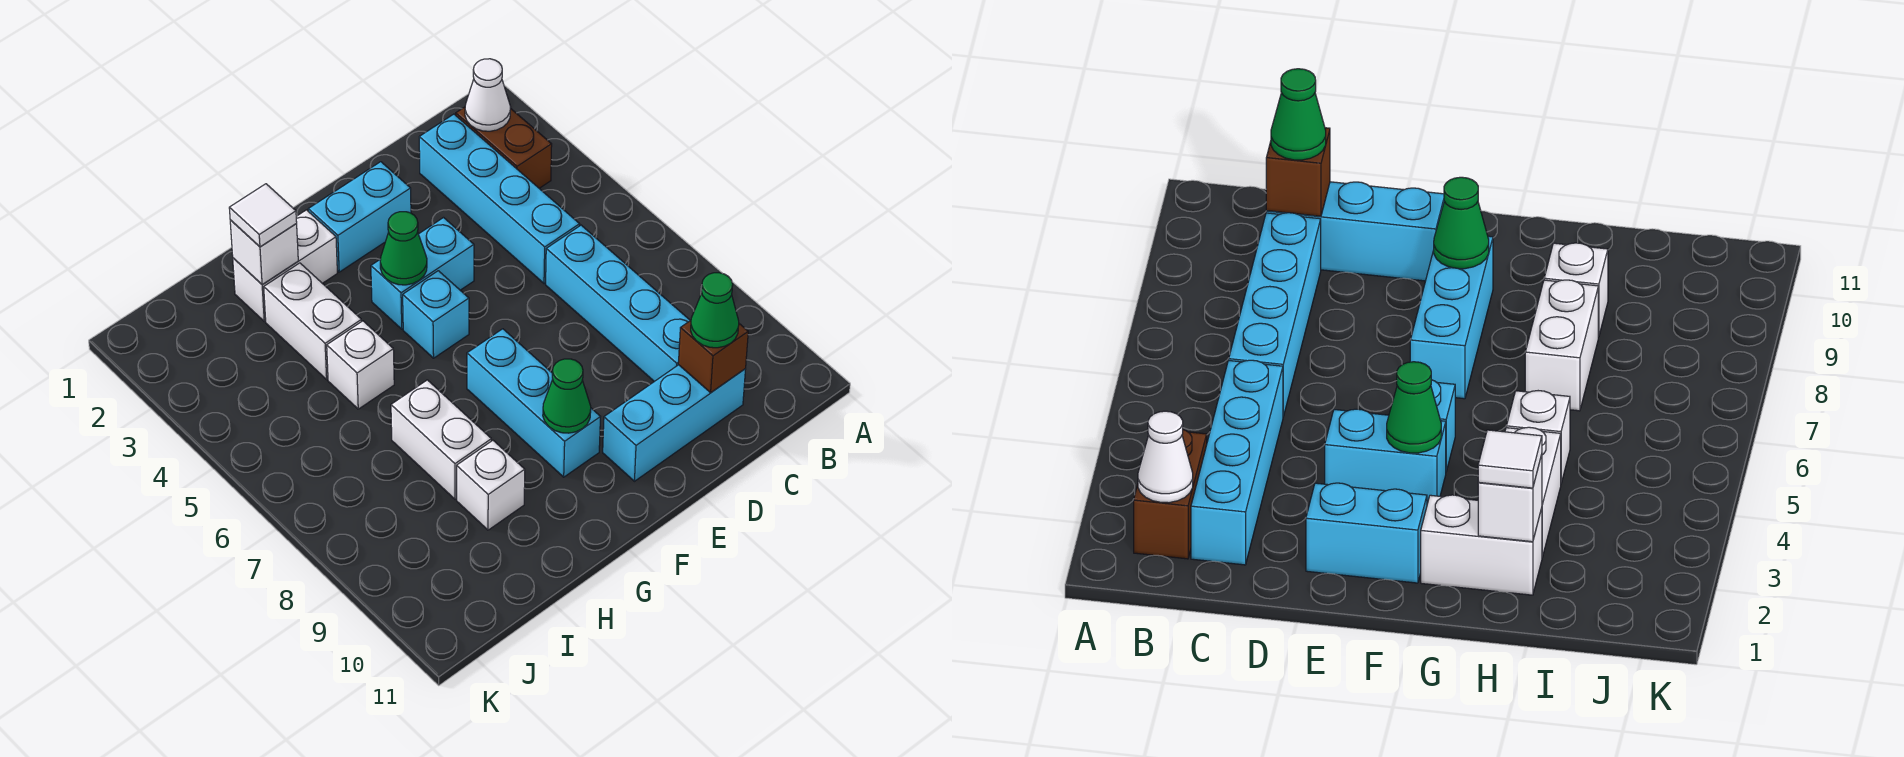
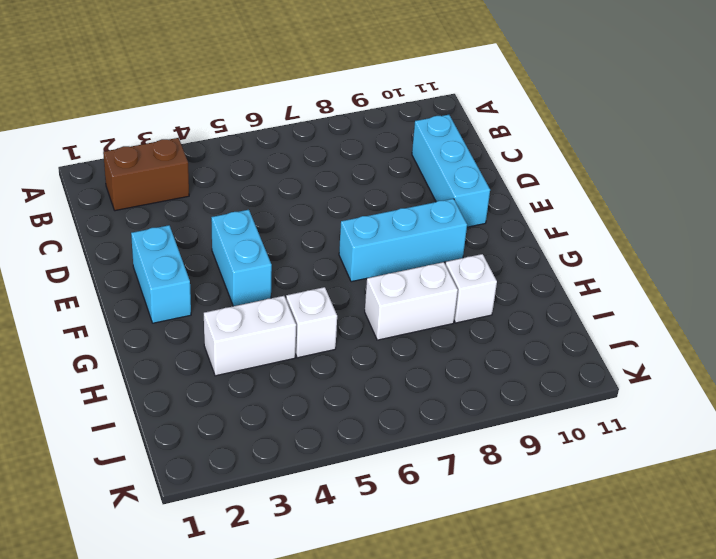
none -> cyan brick C2:C5 level 1
none -> cyan brick C6:C9 level 1
none -> cyan brick F5 level 1

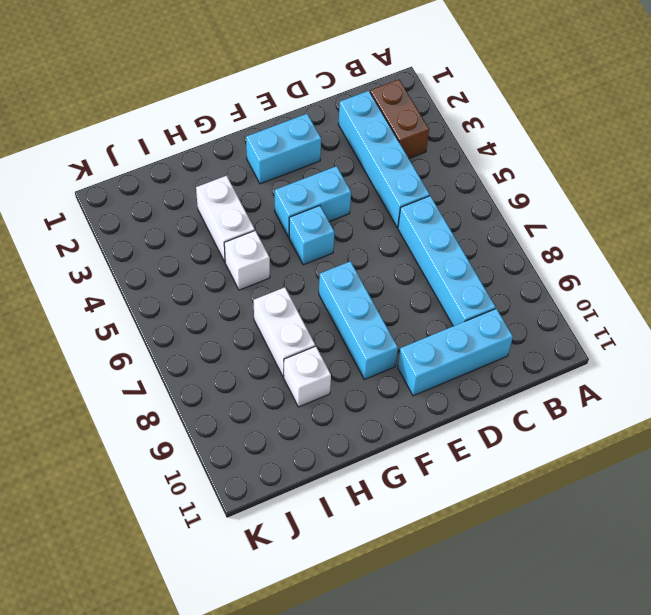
none -> white brick G2:H2 level 1
none -> white cone B2 level 2
none -> brown brick C10 level 2

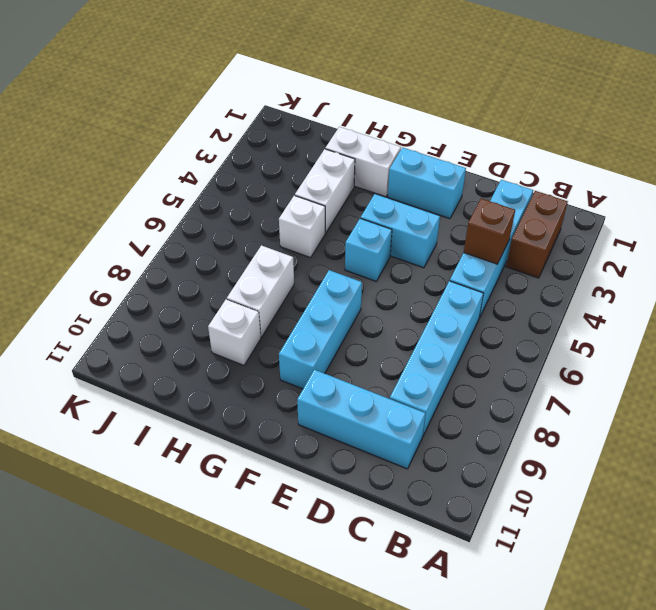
brown brick C4 level 2 -> brown brick C10 level 2
none -> white cone B2 level 2
none -> green cone F4 level 2
none -> green cone F9 level 2

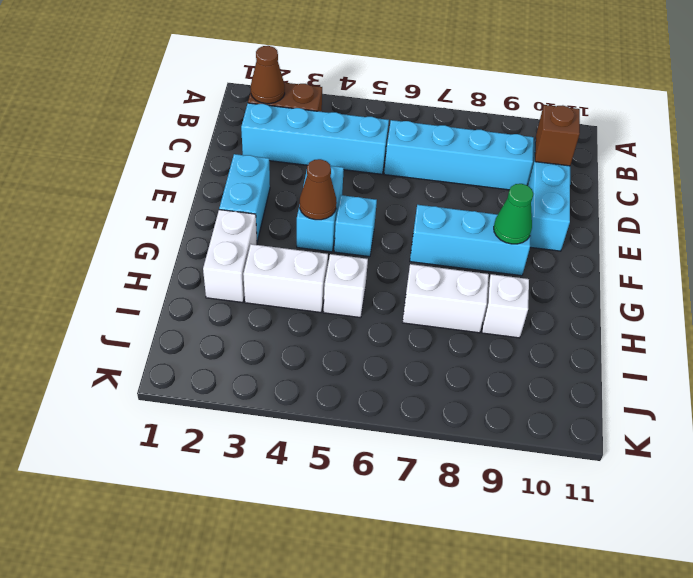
brown cone B2 level 2 -> white cone B2 level 2
brown cone F4 level 2 -> green cone F4 level 2
none -> white brick H2 level 2
none -> green cone C10 level 3
none -> white tile H2 level 3

